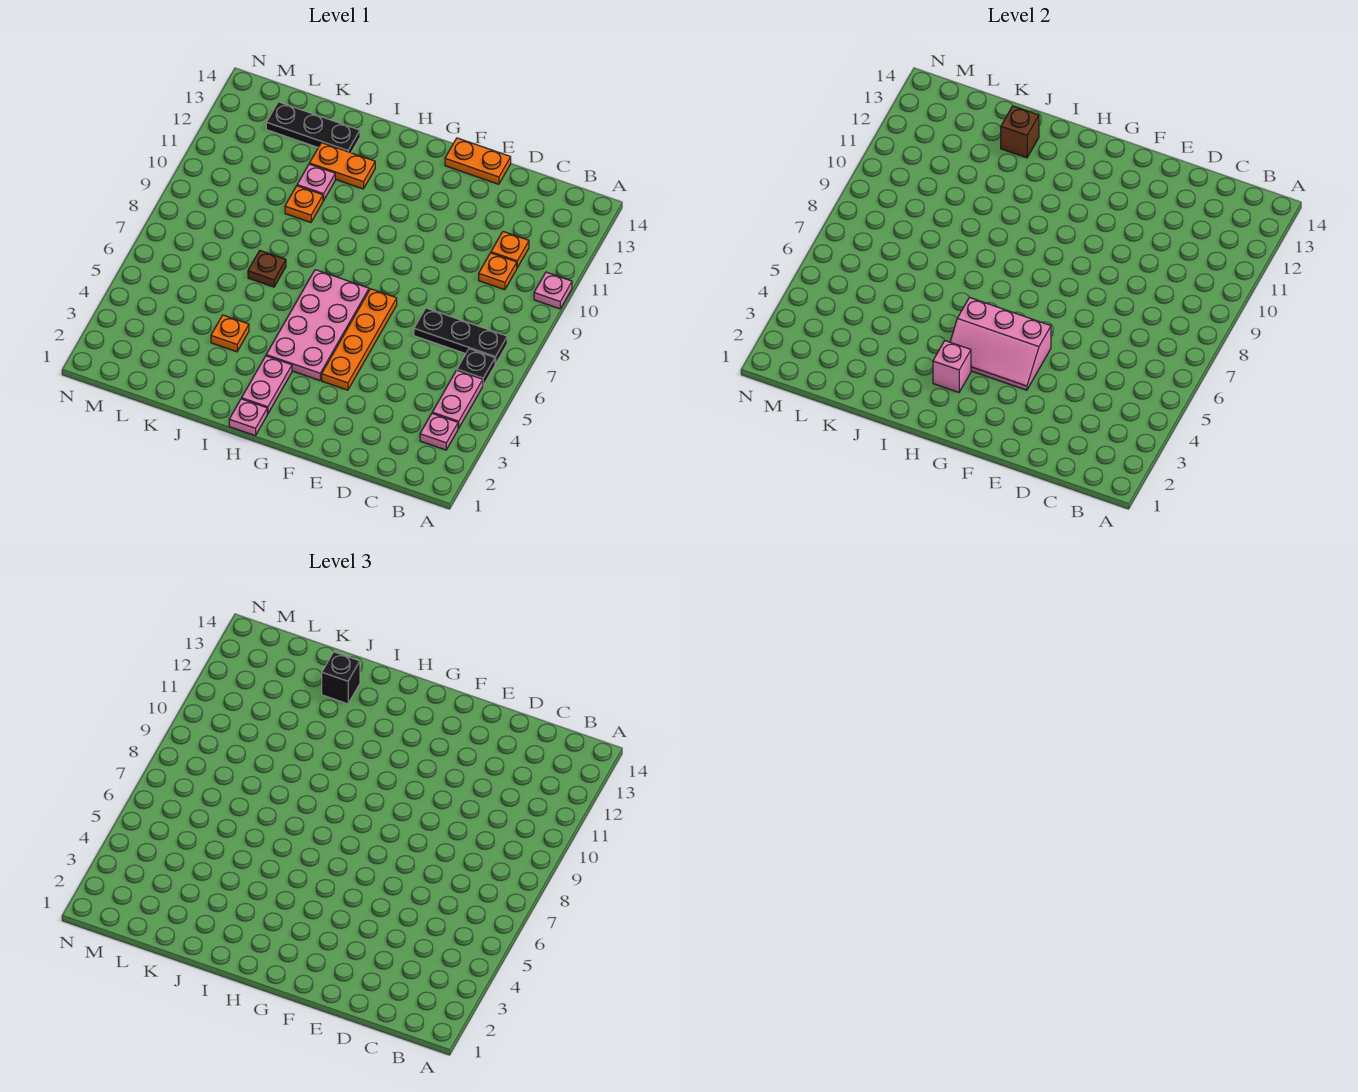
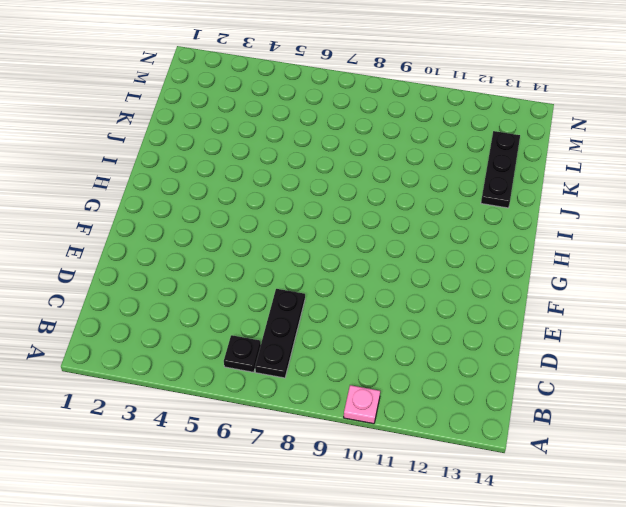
none -> pink plate B3 level 1
none -> pink plate B4:B5 level 1
none -> orange plate C10 level 1

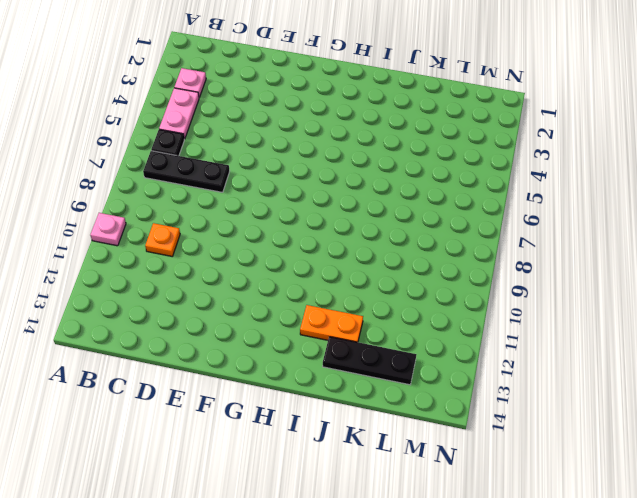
none -> orange plate C11 level 1
none -> orange plate E14:F14 level 1
none -> orange plate F4:F7 level 1

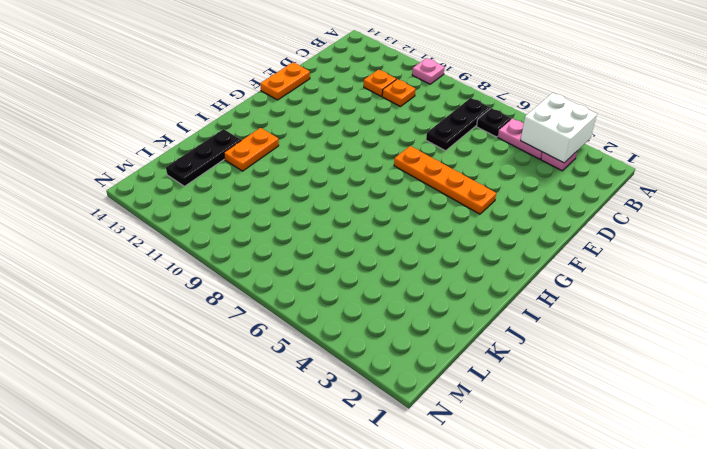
white brick A3:B4 level 2 -> none
none -> pink plate G4:H7 level 1
none -> pink plate H1 level 1
none -> pink plate H2:H3 level 1

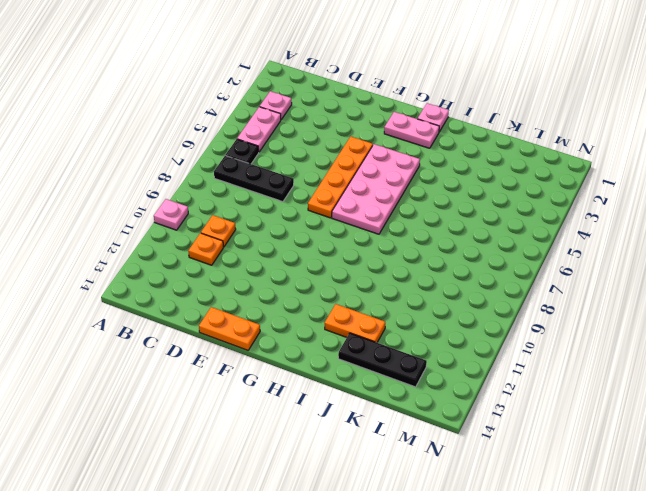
pink plate G2:H2 level 1 -> pink plate H2:H3 level 1
none -> orange plate J4 level 1
none -> brown plate J7 level 1
none -> orange plate J10 level 1

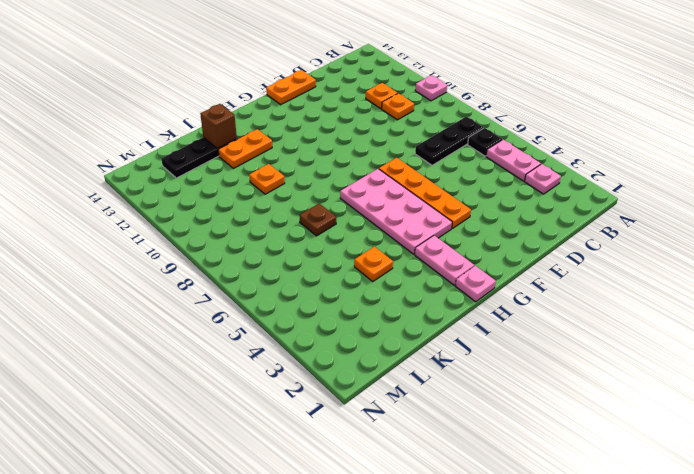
none -> pink plate J11 level 1
none -> pink slope F4:H5 level 2 top 5
none -> pink brick H3 level 2

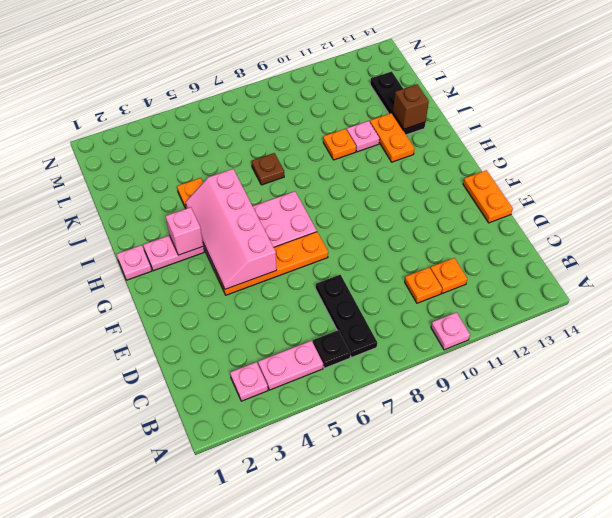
pink slope F4:I5 level 2 top 5 -> pink slope F4:H5 level 2 top 5
none -> black brick J13 level 3

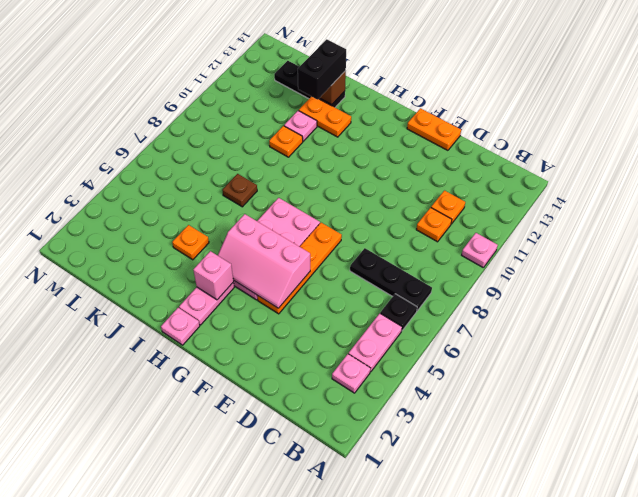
black brick J12:J13 level 3 -> black brick J13 level 3

